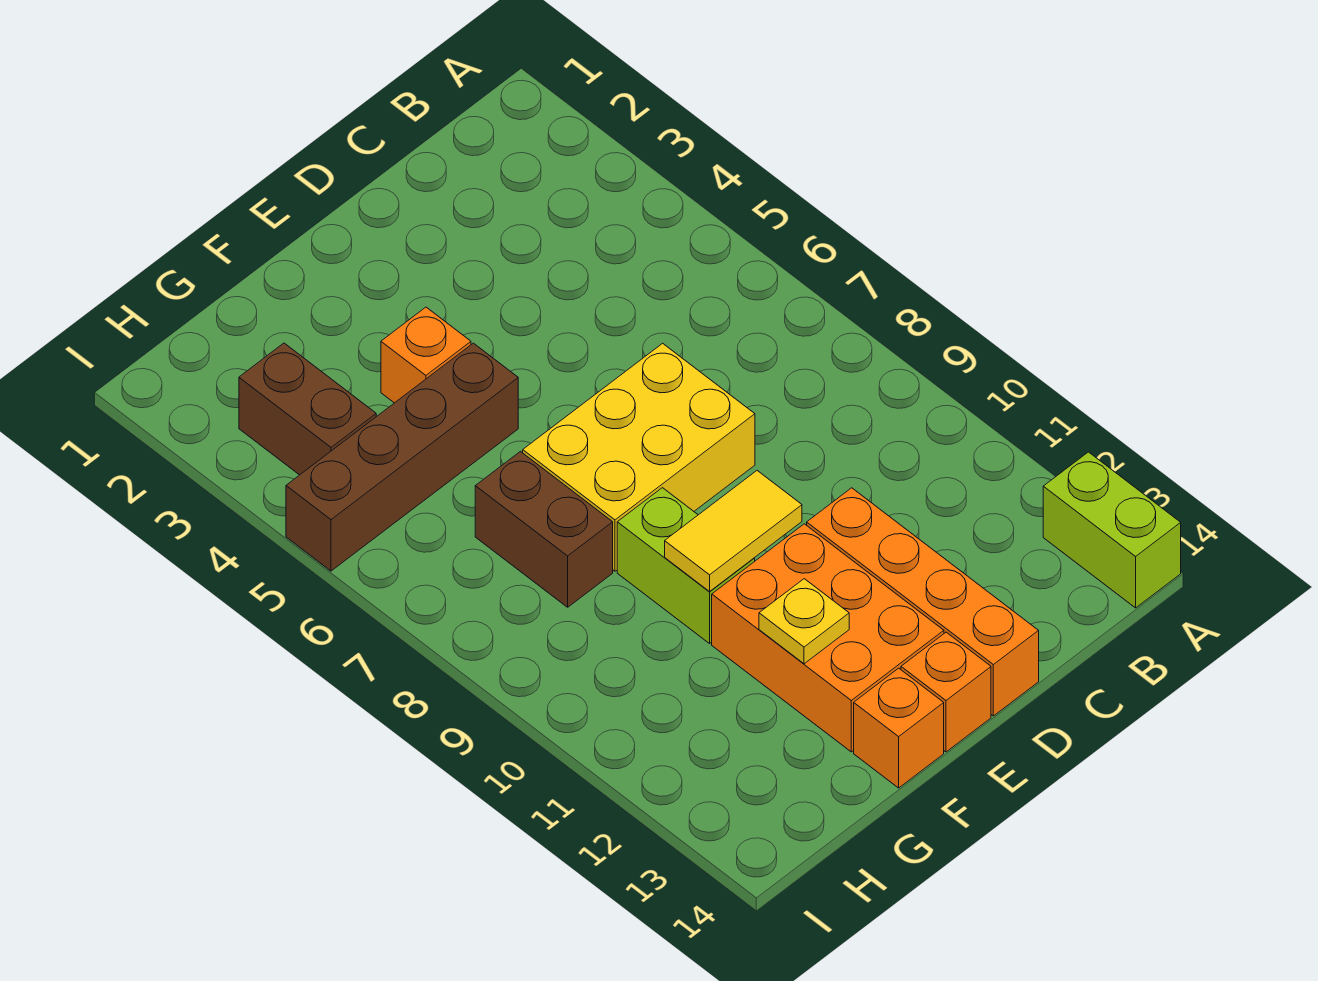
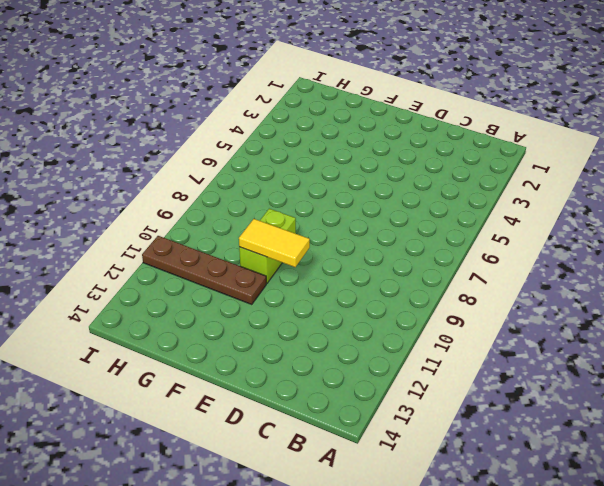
brown plate F11:I11 level 1 -> orange brick E11:F13 level 1
none -> lime brick A13:A14 level 1
none -> yellow brick D7:F8 level 1
none -> orange brick D11:D14 level 1

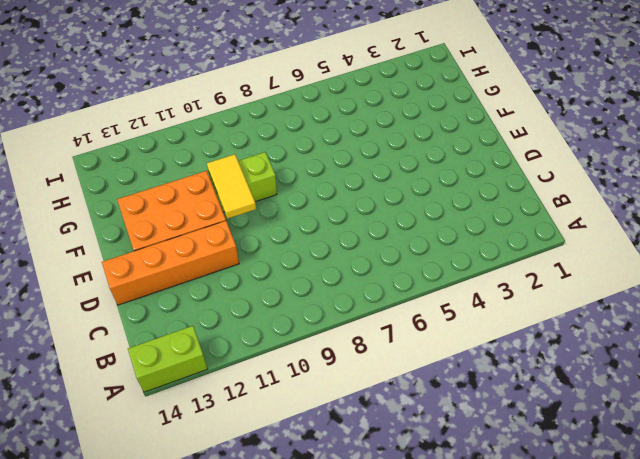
none -> yellow brick D7:F8 level 1
none -> orange brick E14 level 1
none -> orange brick F4 level 1

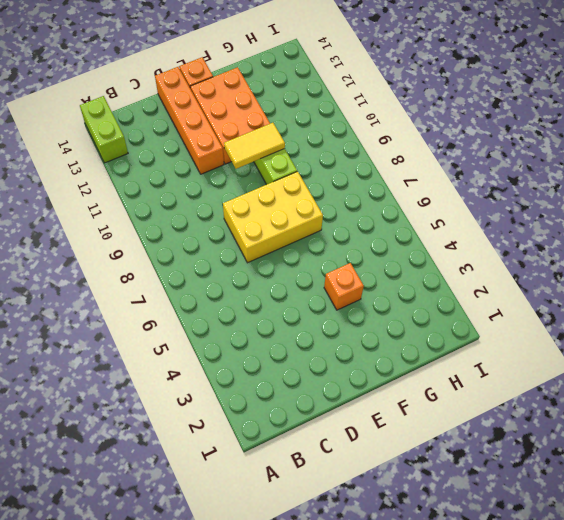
none -> brown brick F5:I5 level 1
none -> orange brick F14 level 1
none -> brown brick G7:G8 level 1

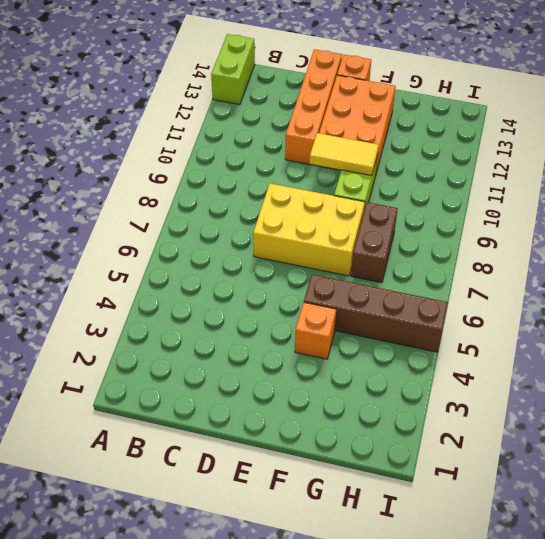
none -> orange brick F14 level 1
none -> brown brick H3:H4 level 1
none -> yellow plate F12 level 2

